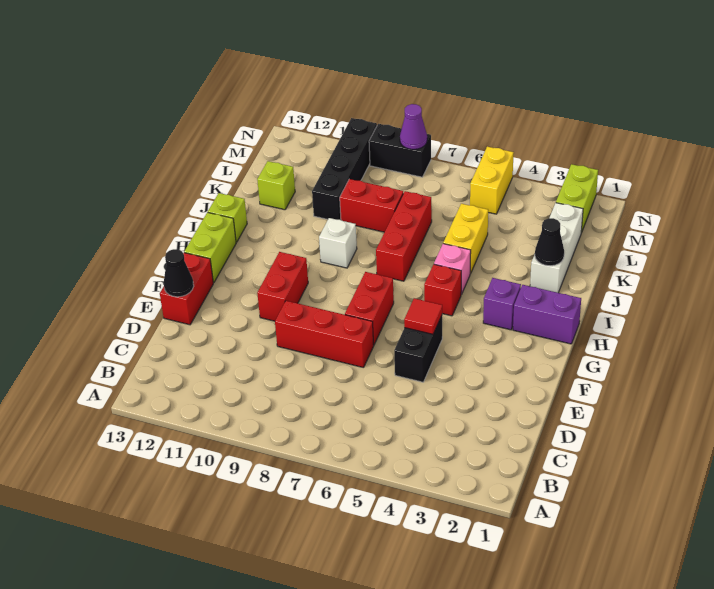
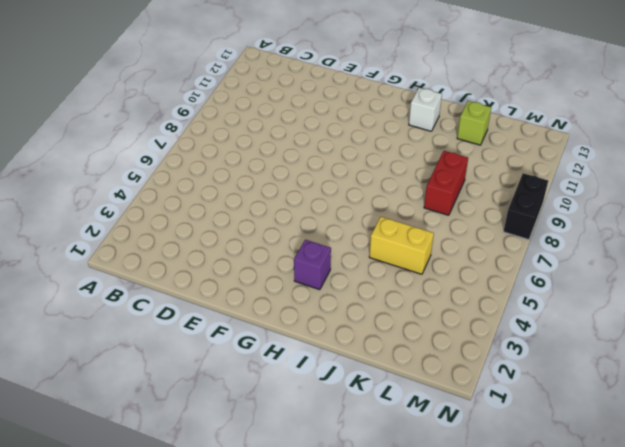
white brick I12 level 1 -> white brick I9 level 1
none -> black brick E5:F5 level 1
none -> red brick E7:E9 level 1
none -> red brick E13:F13 level 1

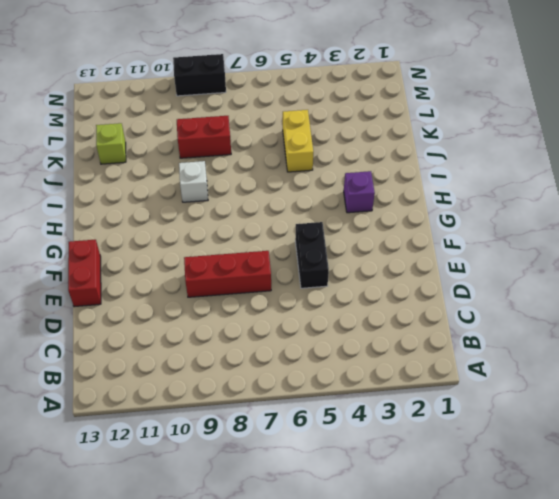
none -> red brick F7:G7 level 1
none -> red brick F10:G10 level 1
none -> lime brick G13:H13 level 1

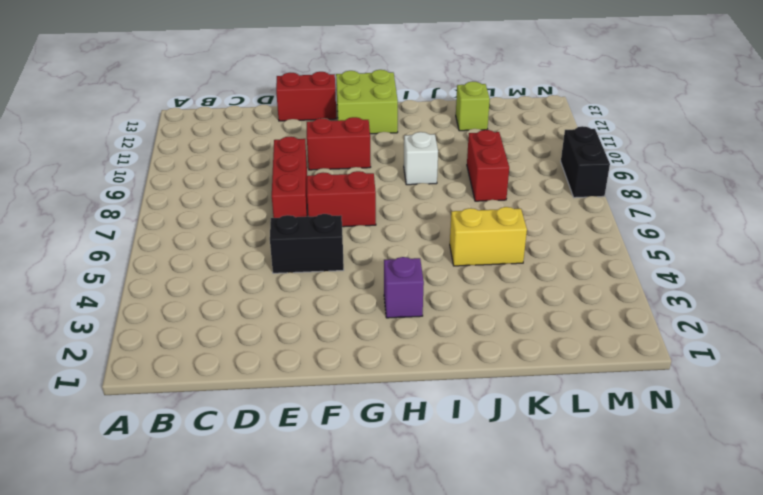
lime brick G12:H13 level 1 -> lime brick G13:H13 level 1
none -> purple brick H1:H2 level 1
none -> red brick H5 level 1
none -> pink brick I5 level 1

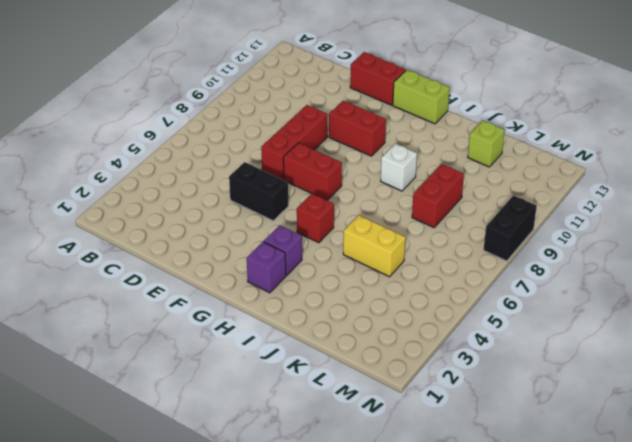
purple brick H2 level 1 -> purple brick H1:H2 level 1
none -> pink brick I5 level 1
none -> red brick I7:K7 level 1
none -> lime brick I13 level 1

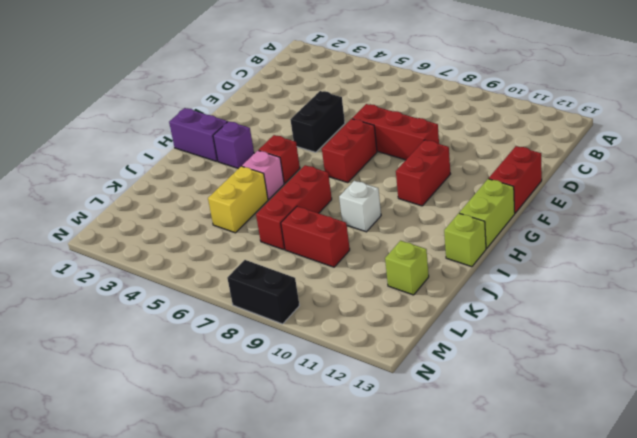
none -> white brick J2:L2 level 1
none -> black brick K10:N10 level 1
none -> lime brick M2:N2 level 1

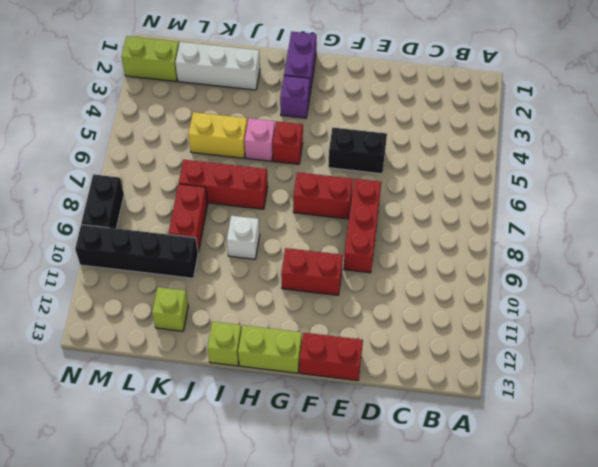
none -> yellow brick M5:N5 level 1
none -> black cone E13 level 2
none -> red tile F5 level 2

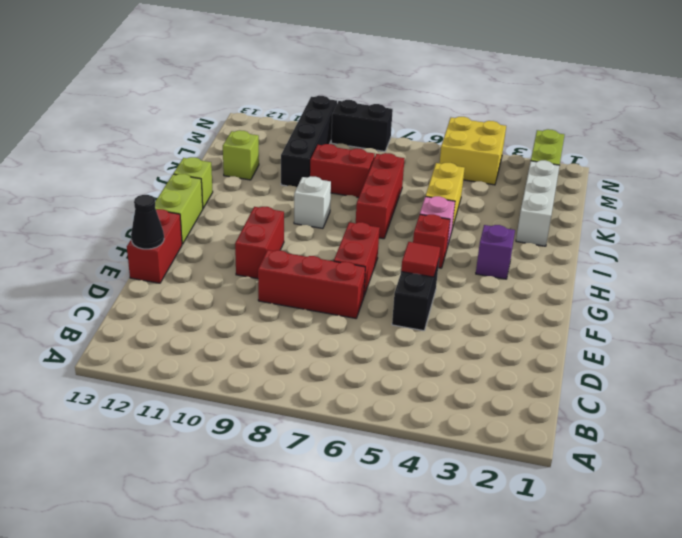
yellow brick M4:N5 level 1 -> yellow brick M5:N5 level 1
none -> purple brick H1:H2 level 1
none -> black cone J2 level 2
none -> purple cone N8 level 2

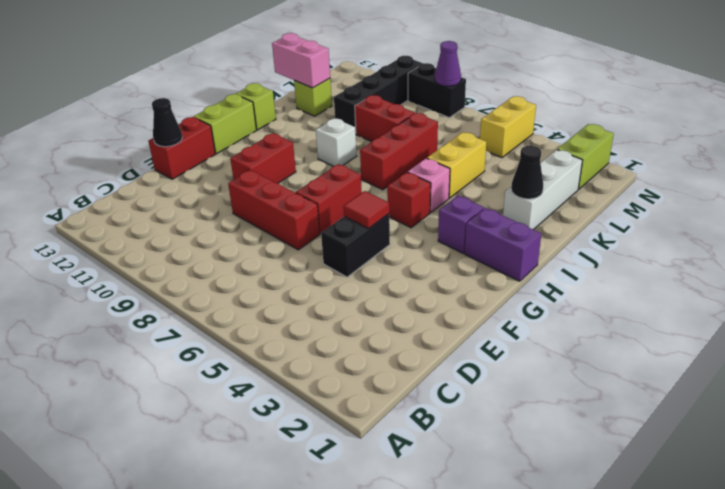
pink brick K12:K13 level 2 -> none

